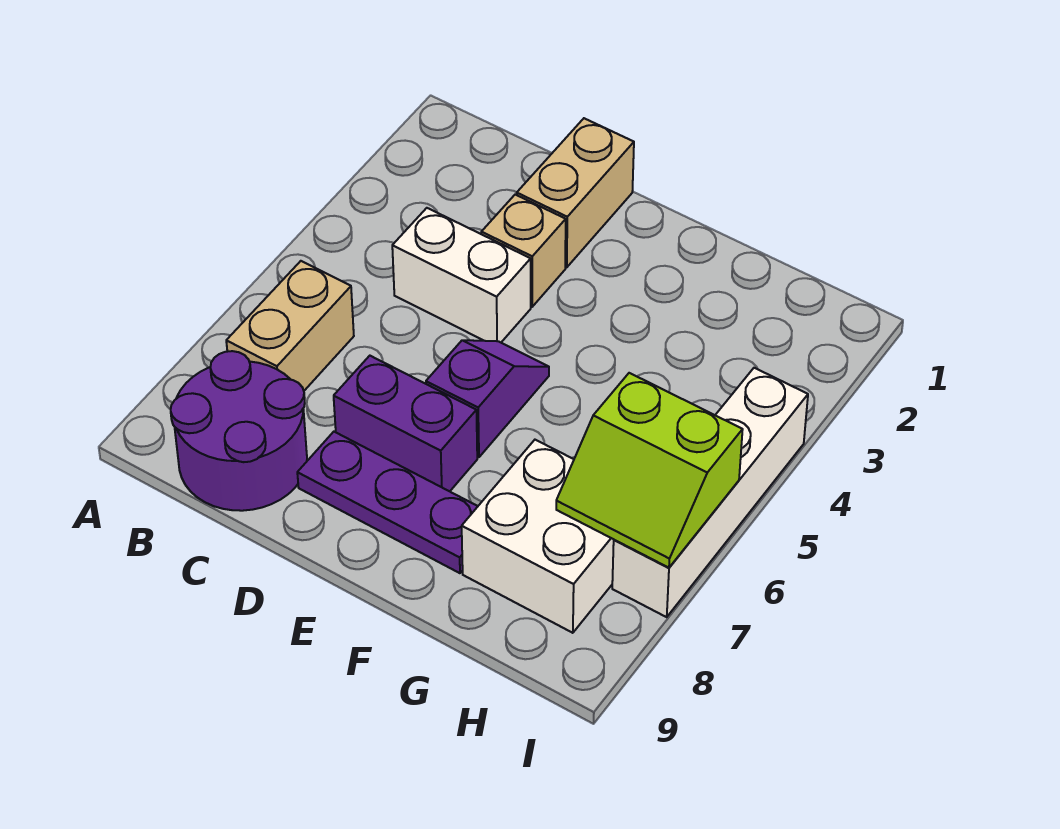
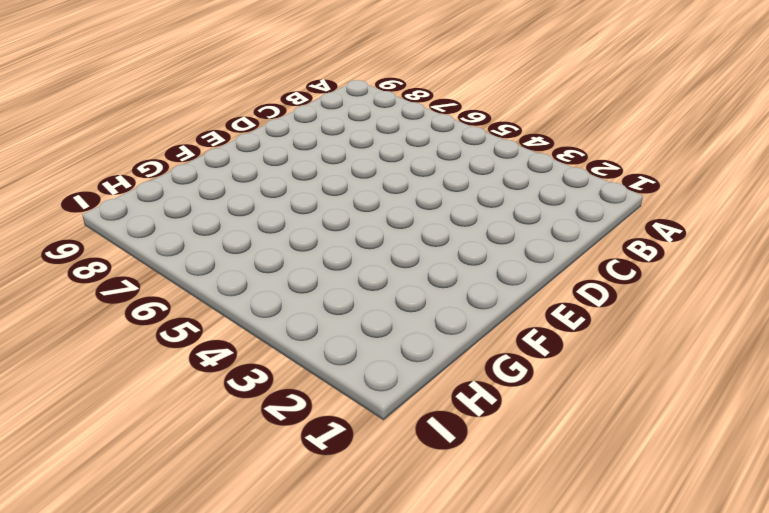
none -> tan brick B6:B7 level 1
none -> purple round brick B8:C9 level 1

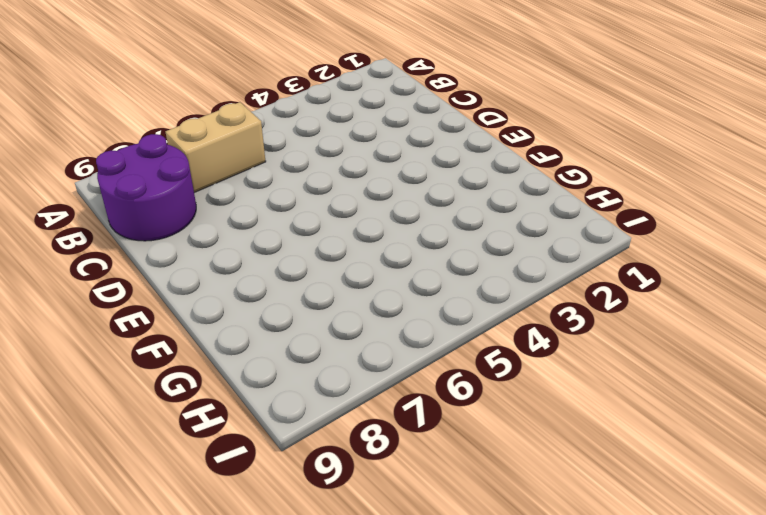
none -> white brick C4:D4 level 1
none -> tan brick D1:D2 level 1

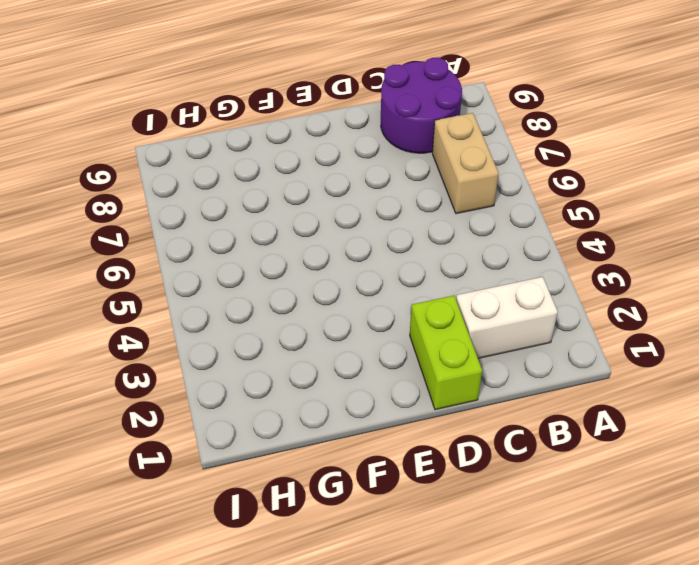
white brick B2:C2 level 1 -> white brick C4:D4 level 1
lime brick D1:D2 level 1 -> tan brick D1:D2 level 1
none -> tan brick D3 level 1
none -> purple brick D7:E7 level 1

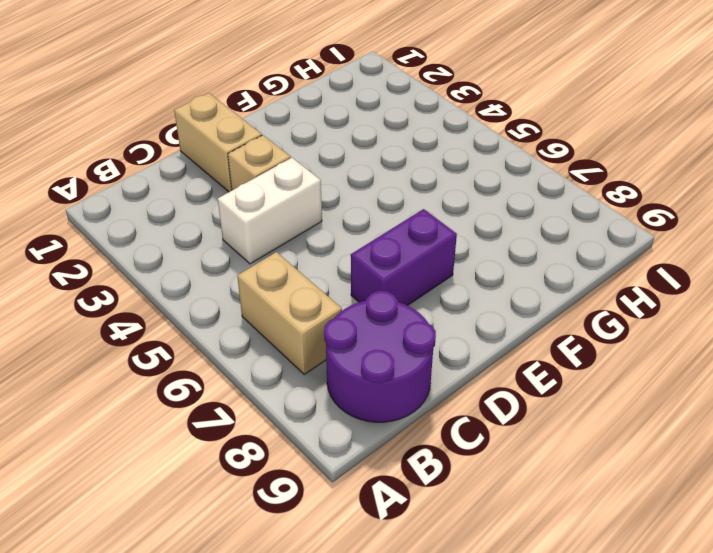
none -> purple plate D8:F8 level 1
none -> purple slope E5:E6 level 1 top 6

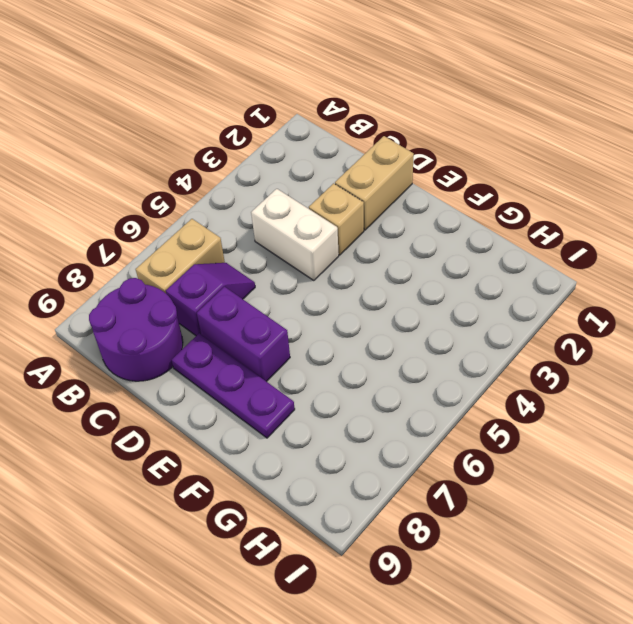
purple slope C6:C7 level 1 top 7 -> purple slope E5:E6 level 1 top 6
none -> white brick G7:H8 level 1
none -> white brick I4:I7 level 1

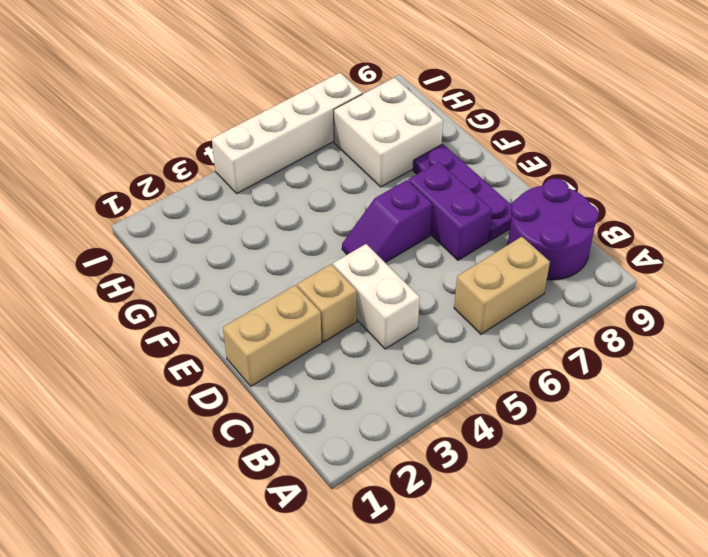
none -> lime slope H6:I7 level 2 top 6

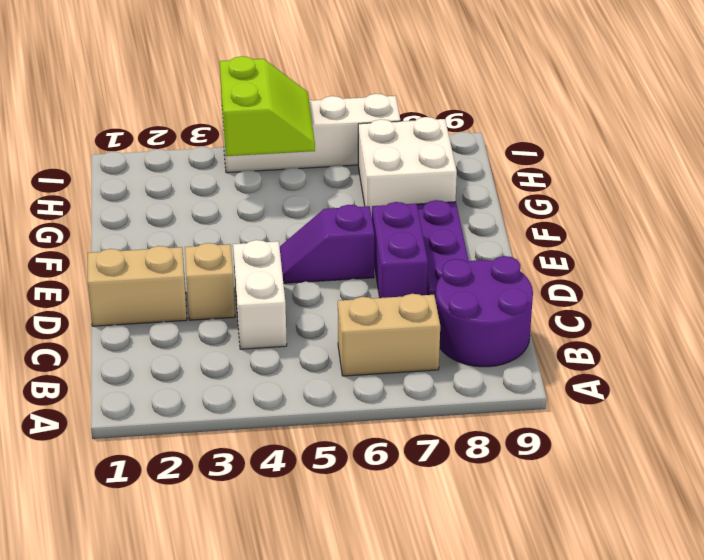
lime slope H4:I5 level 2 top 4 -> lime slope H6:I7 level 2 top 6

